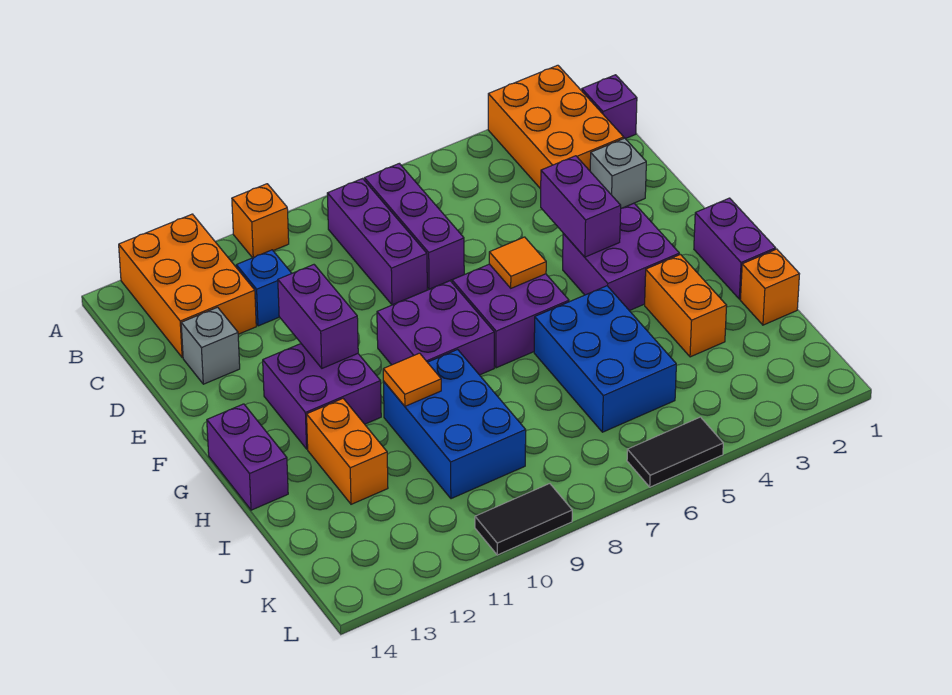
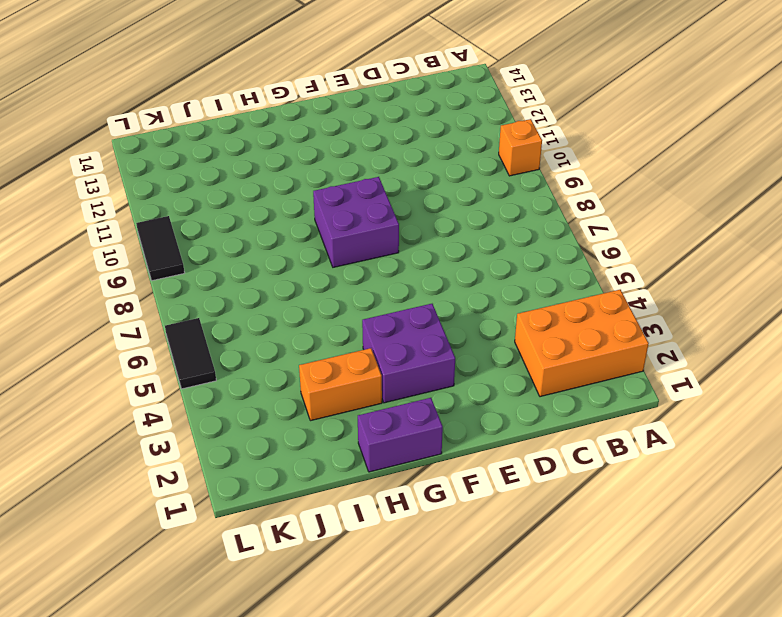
none -> orange brick A12:C13 level 1
none -> purple brick B1 level 1
none -> purple brick B7:D7 level 1

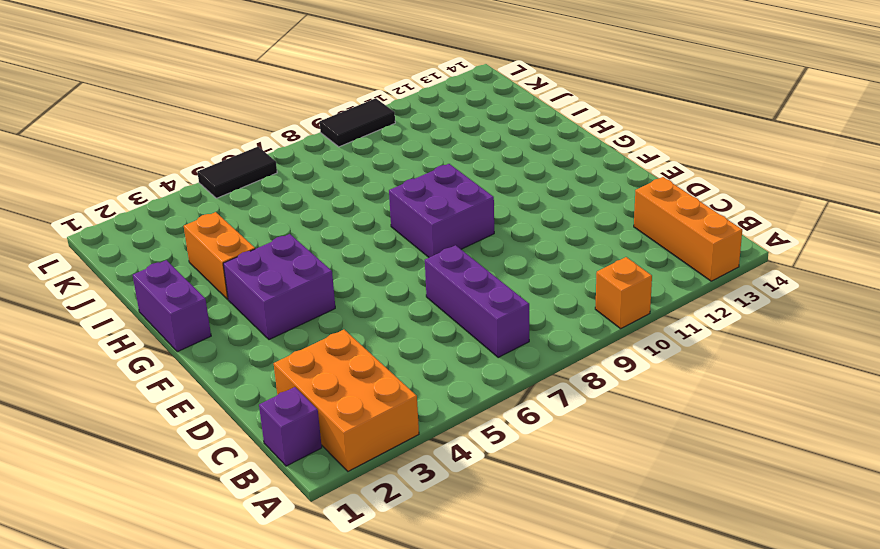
orange brick A13:C13 level 1 -> orange brick A12:C13 level 1
none -> purple brick B8:D8 level 1
none -> blue brick C11 level 1
none -> grey brick D2 level 1

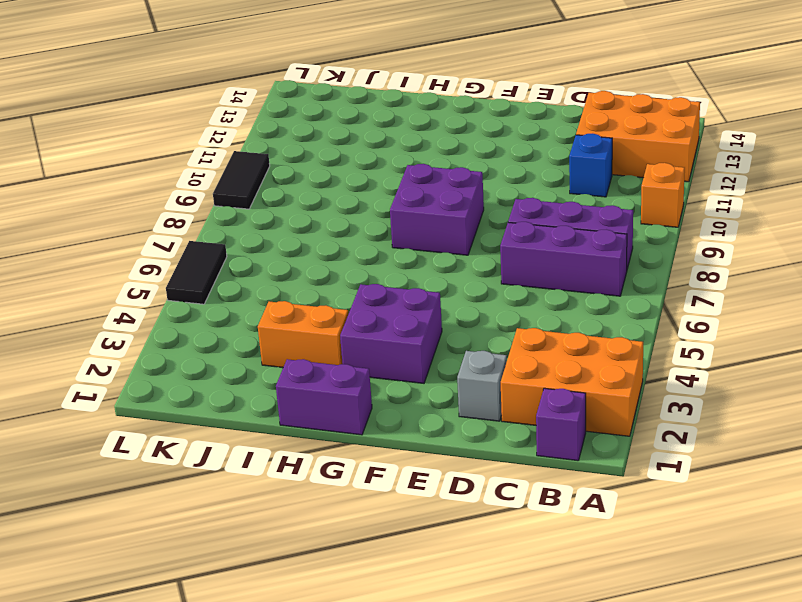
none -> grey brick D13 level 1
none -> purple brick F6:G7 level 1
none -> purple brick F11:G12 level 1

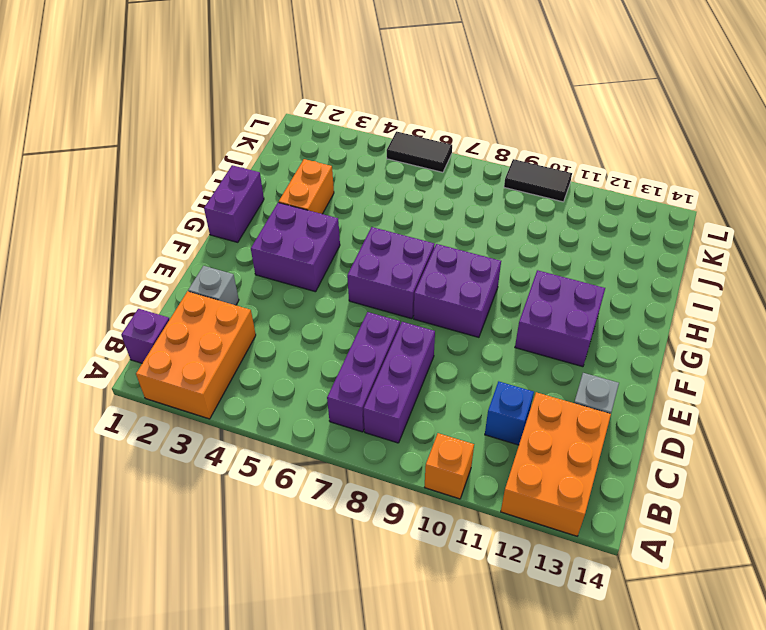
none -> purple brick G14:H14 level 1
none -> blue brick H5:J6 level 1
none -> blue brick H9:J10 level 1

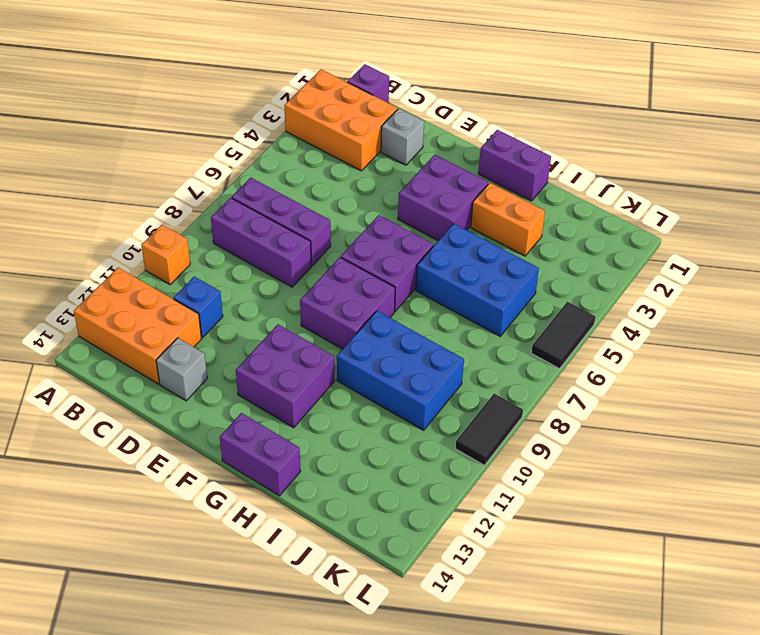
none -> orange brick H12:I12 level 1
none -> orange brick I1 level 1
none -> purple brick E4:F4 level 2

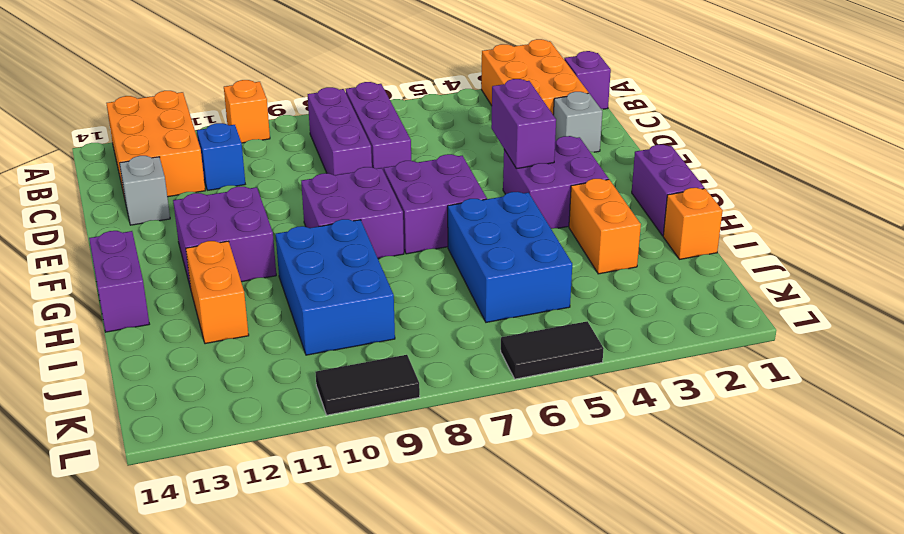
none -> purple brick E11:F11 level 2
none -> orange tile F6 level 2
none -> orange tile H10 level 2

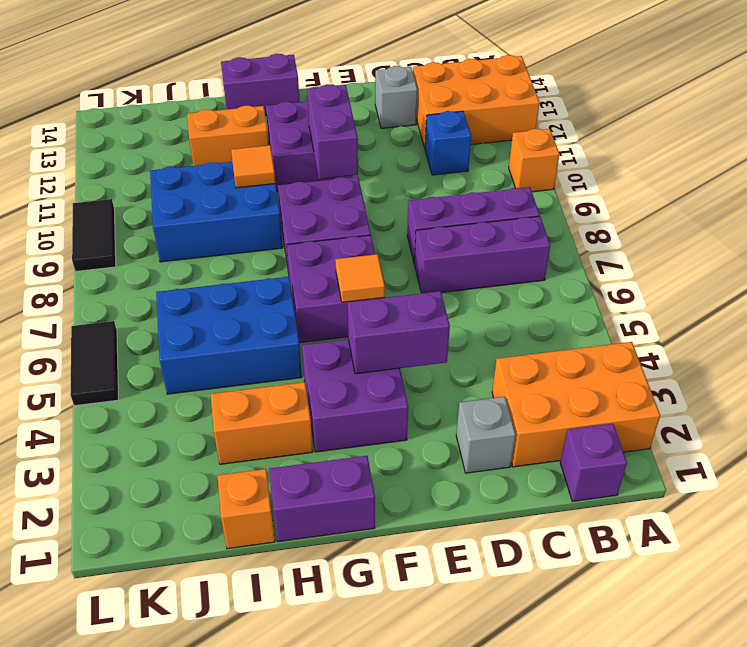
purple brick F10:F11 level 2 -> purple brick E11:F11 level 2

